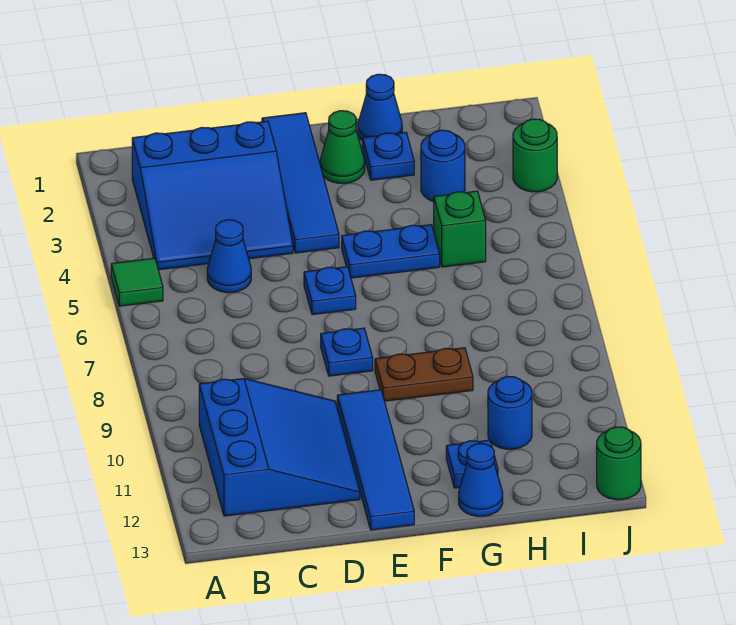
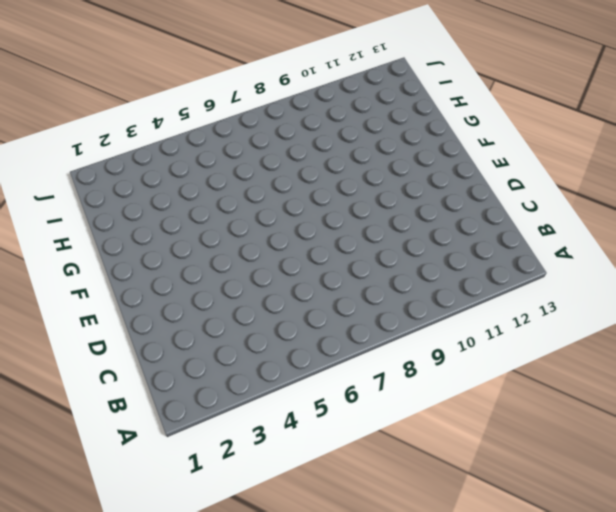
none -> green tile A5 level 1
none -> blue slope B2:D4 level 1 top 2
none -> blue slope B10:D12 level 1 top B

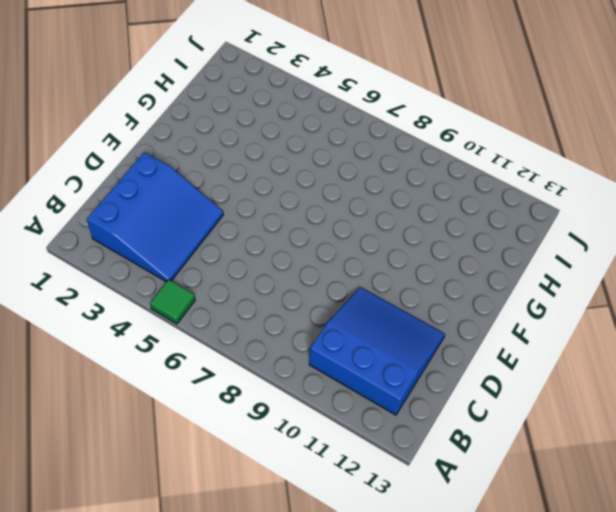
none -> blue cone C5 level 1
none -> blue tile E1:E4 level 1
none -> blue plate E6 level 1

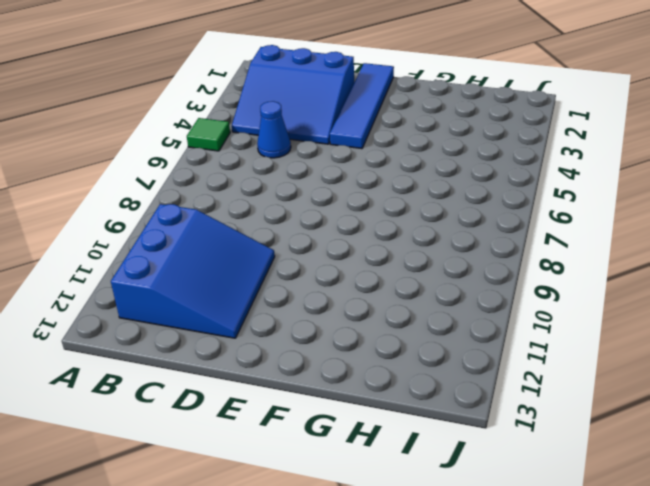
none -> blue plate E6 level 1
none -> blue plate E8 level 1
none -> blue tile E10:E13 level 1

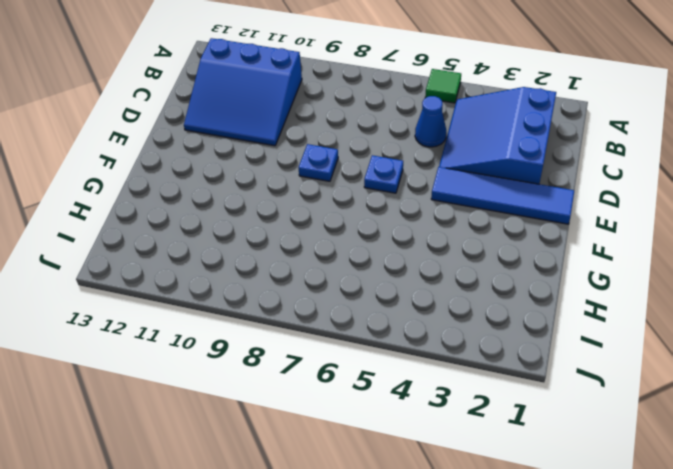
none -> blue tile E10:E13 level 1
none -> green cone F2 level 1
none -> blue plate F5:G5 level 1

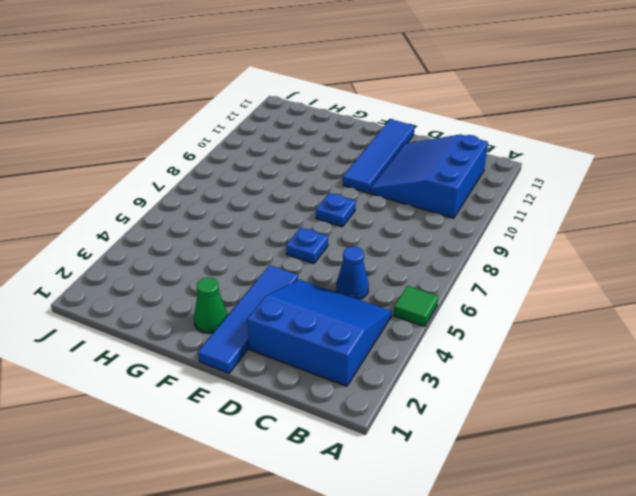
none -> blue plate F5:G5 level 1
none -> brown plate F9:G9 level 1
none -> blue cone G1 level 1

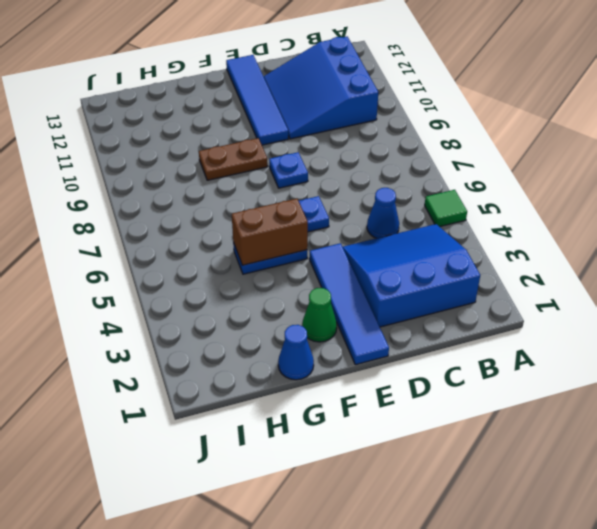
brown brick F5:G5 level 2 -> none
none -> blue plate G2 level 1
none -> blue plate G12 level 1
none -> blue cone G13 level 1

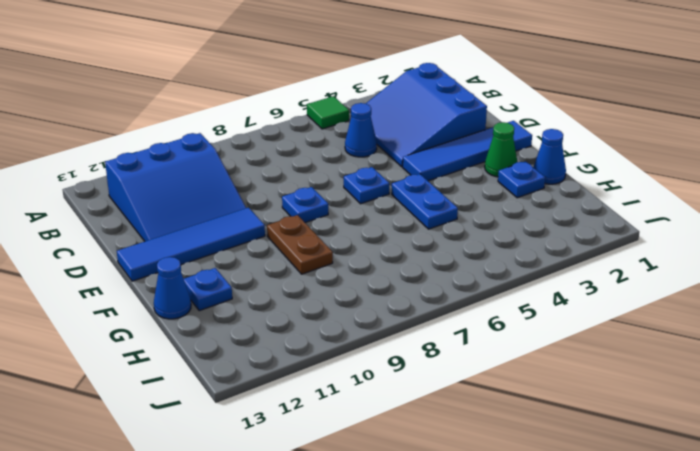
none -> blue round brick H3 level 1
none -> green brick H5 level 1
none -> blue round brick H11 level 1

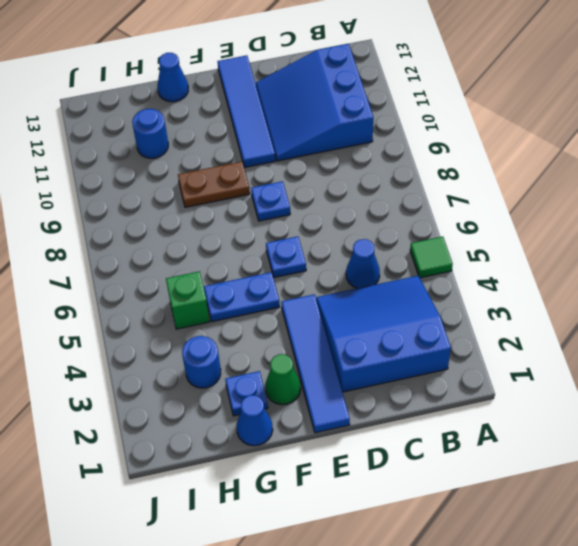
none -> blue plate G12 level 1
none -> green round brick J3 level 1
none -> green round brick J13 level 1

